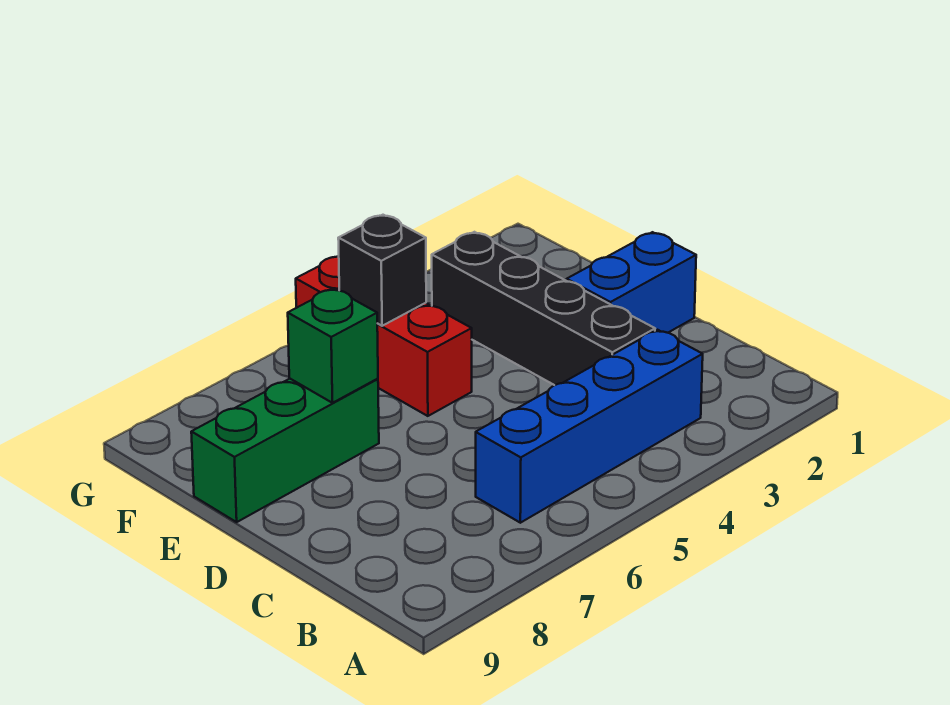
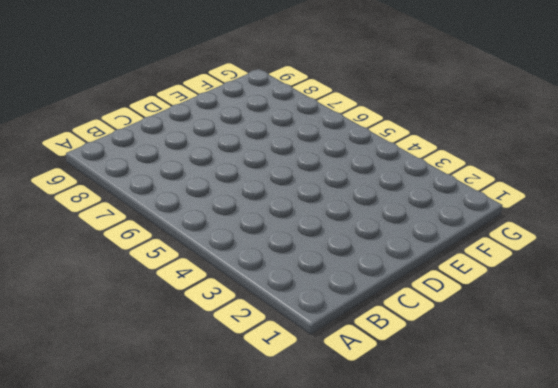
none -> blue brick B3:B6 level 1
none -> black brick C3:F3 level 1

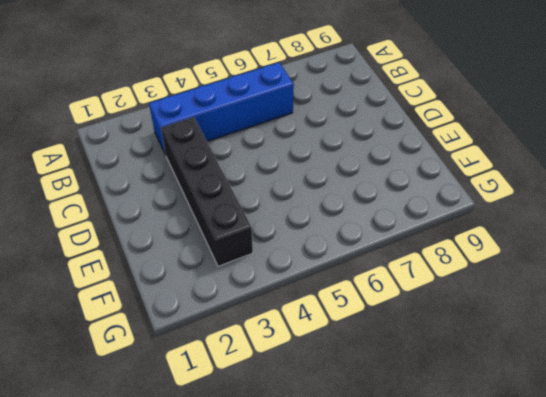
none -> blue brick D1:D2 level 1
none -> red brick E5:G5 level 1

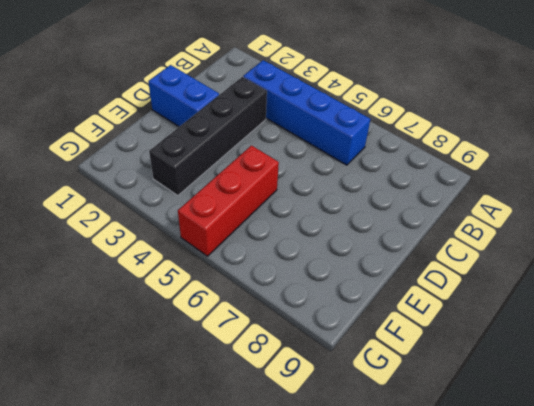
none -> green brick E7:E9 level 1
none -> green brick E7 level 2

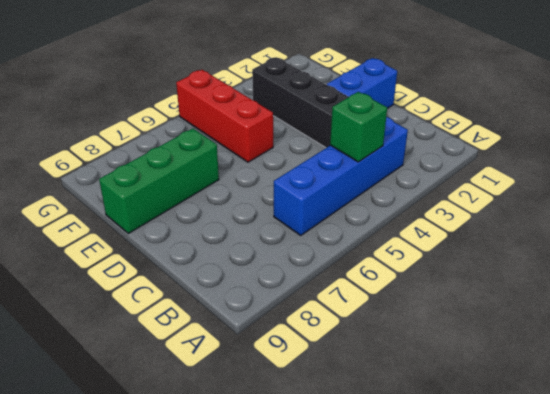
green brick B4 level 2 -> green brick E7 level 2
none -> black brick F5 level 2

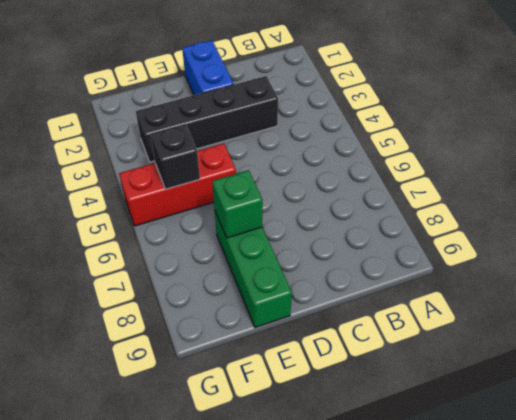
none -> blue brick B3:B6 level 1

